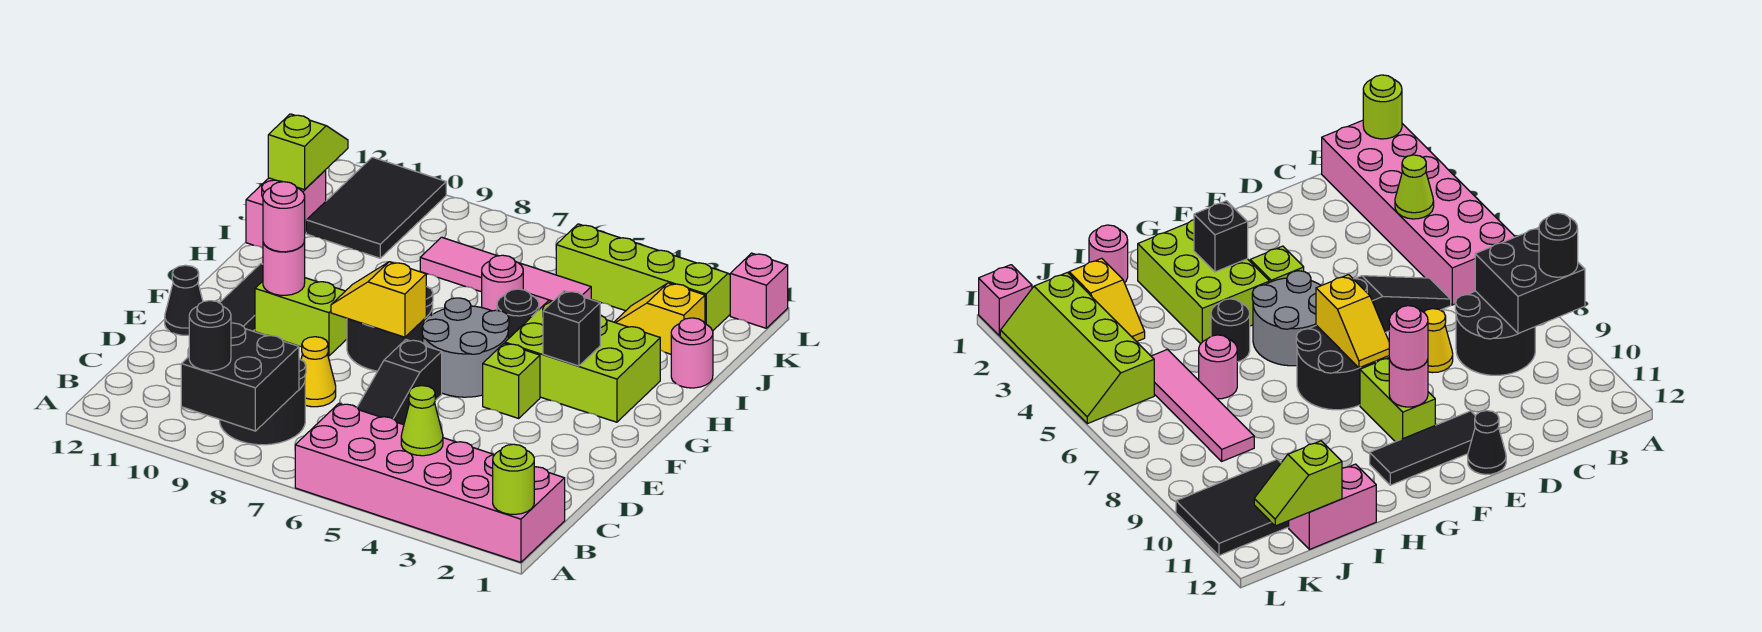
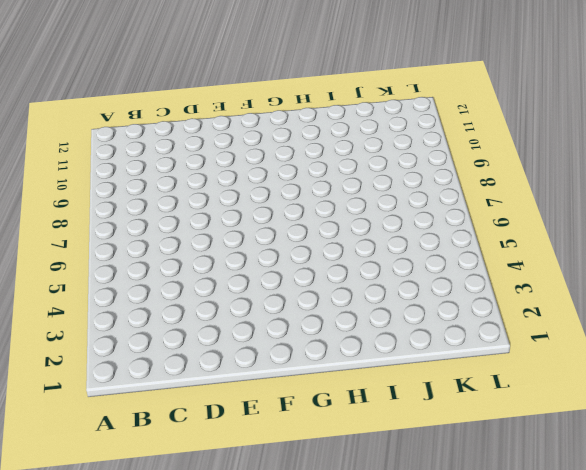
none -> pink brick A1:B6 level 1
none -> black round brick B8:C9 level 1
none -> black slope C6:E6 level 1 top E

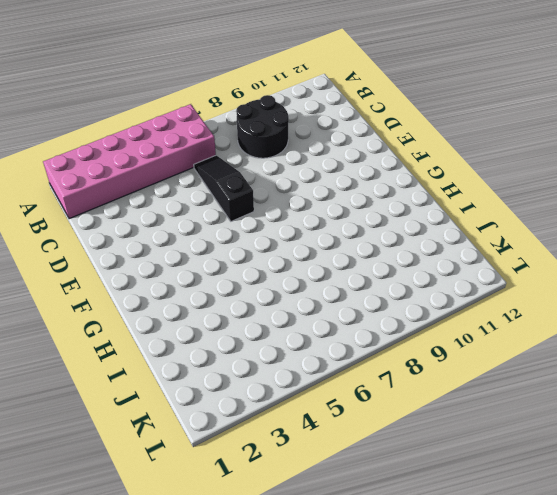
none -> yellow cone D8 level 1
none -> black tile E11:G11 level 1
none -> black cone E12 level 1

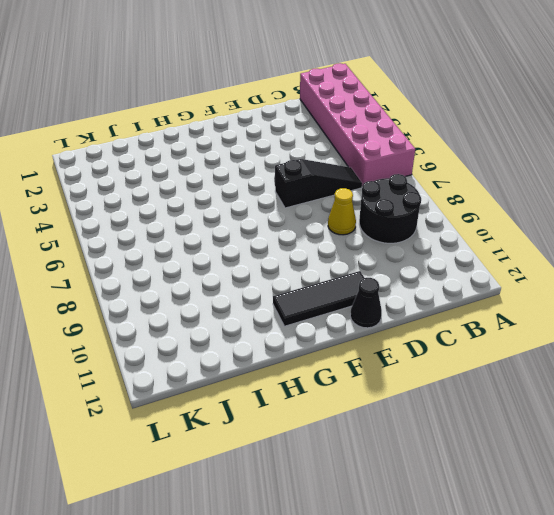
none -> lime brick F4 level 1
none -> grey round brick F5:G6 level 1
none -> black round brick F7:G8 level 1

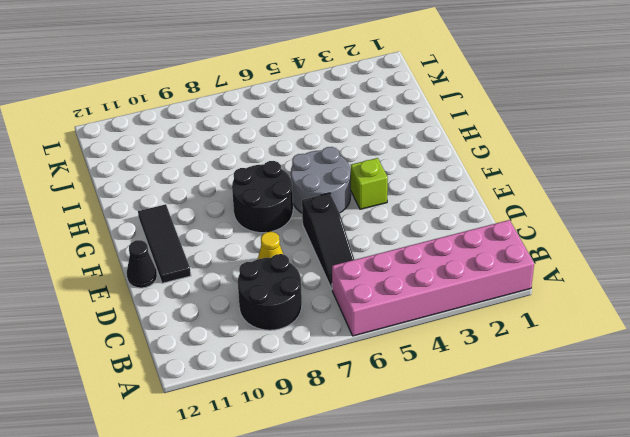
none -> lime brick F9:F10 level 1
none -> lime brick G2:H4 level 1
none -> black round brick H5 level 1

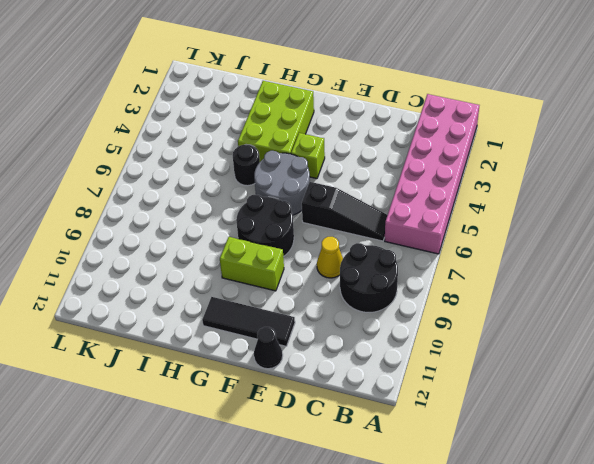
lime brick F9:G9 level 1 -> lime brick F9:F10 level 1
none -> pink round brick I1 level 1
none -> pink round brick I6 level 1
none -> pink brick I12:J12 level 1

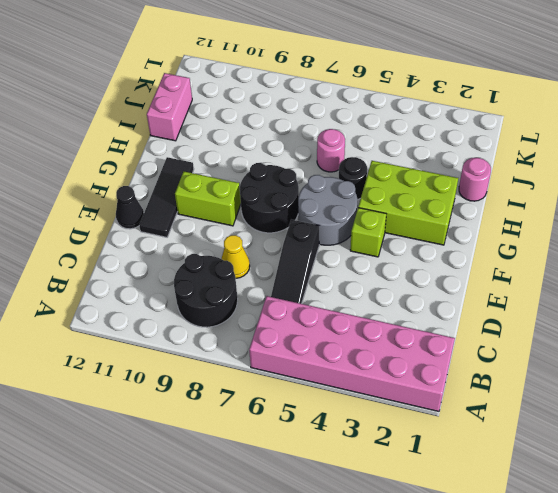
none -> yellow slope J2:J3 level 1 top 2
none -> pink tile J5:J8 level 1
none -> black tile J10:L11 level 1

